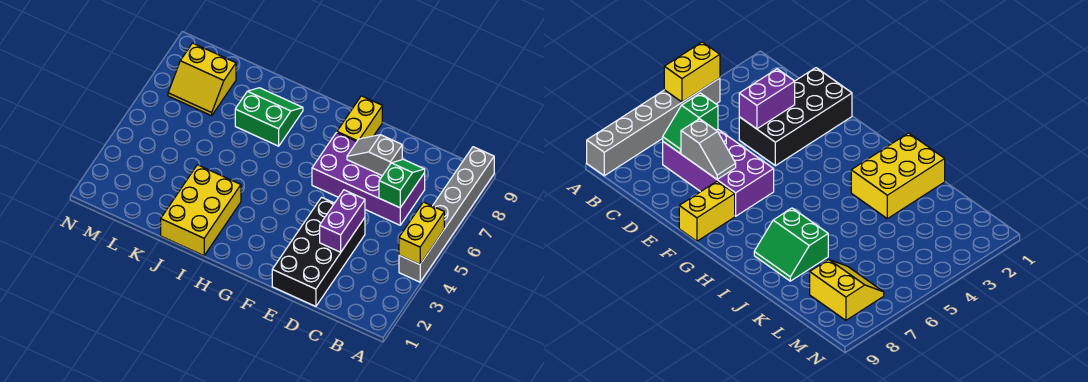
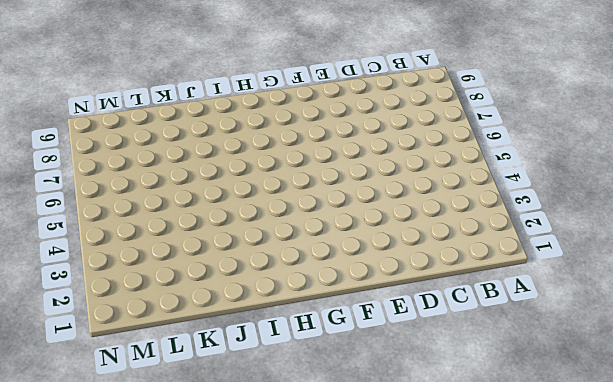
none -> grey brick A4:A9 level 1
none -> purple brick C6:F7 level 1

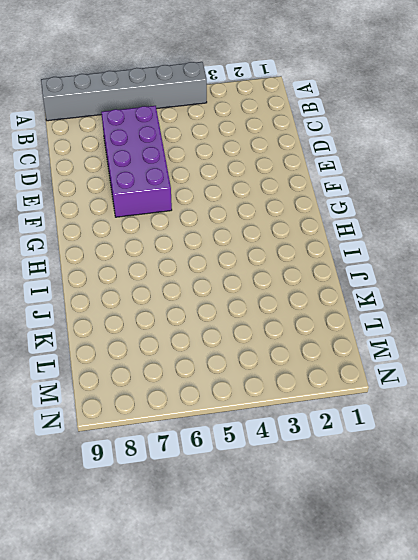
none -> black brick D1:E4 level 1
none -> yellow brick F8:F9 level 1

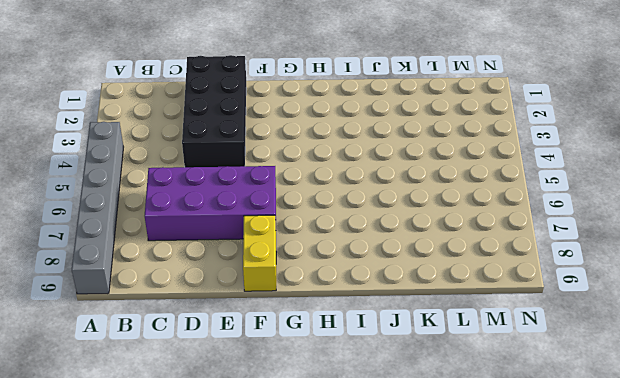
none -> yellow brick I1:J3 level 1
none -> green slope I7:J8 level 1 top 7

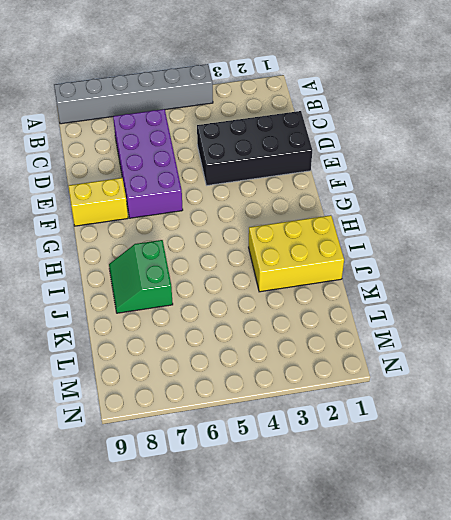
none -> yellow slope L7:M8 level 1 top 8
none -> yellow brick A4:A5 level 2

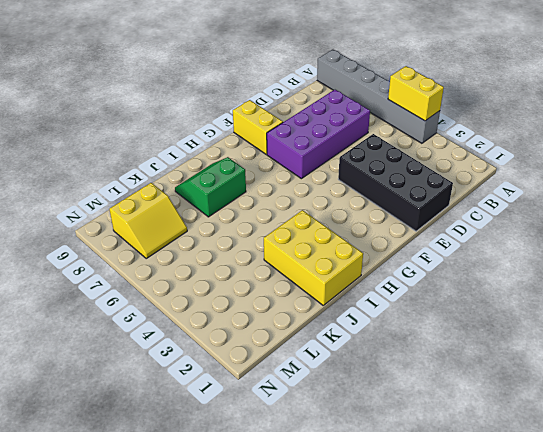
none -> green slope C6:C7 level 2 top 6
none -> purple brick D3:D4 level 2

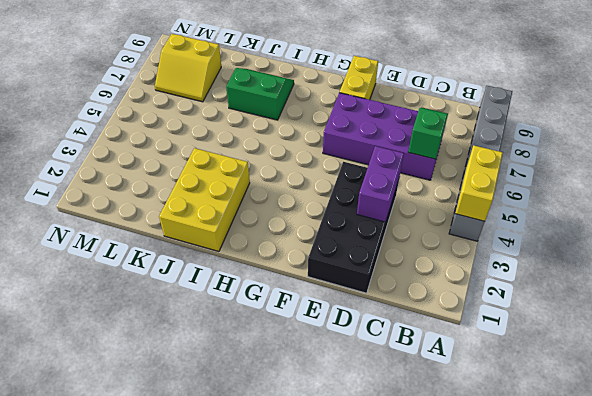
none -> grey slope D7:E7 level 2 top D

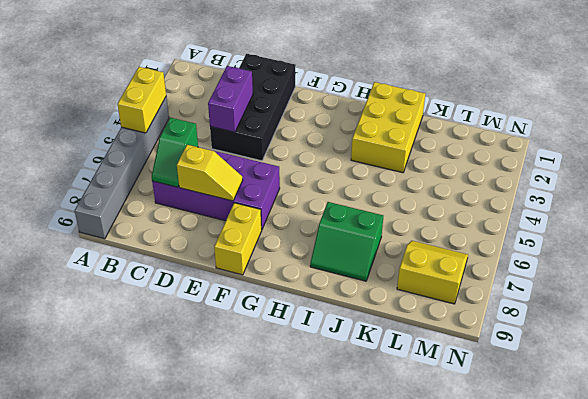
yellow slope D7:E7 level 2 top D -> grey slope D7:E7 level 2 top D

